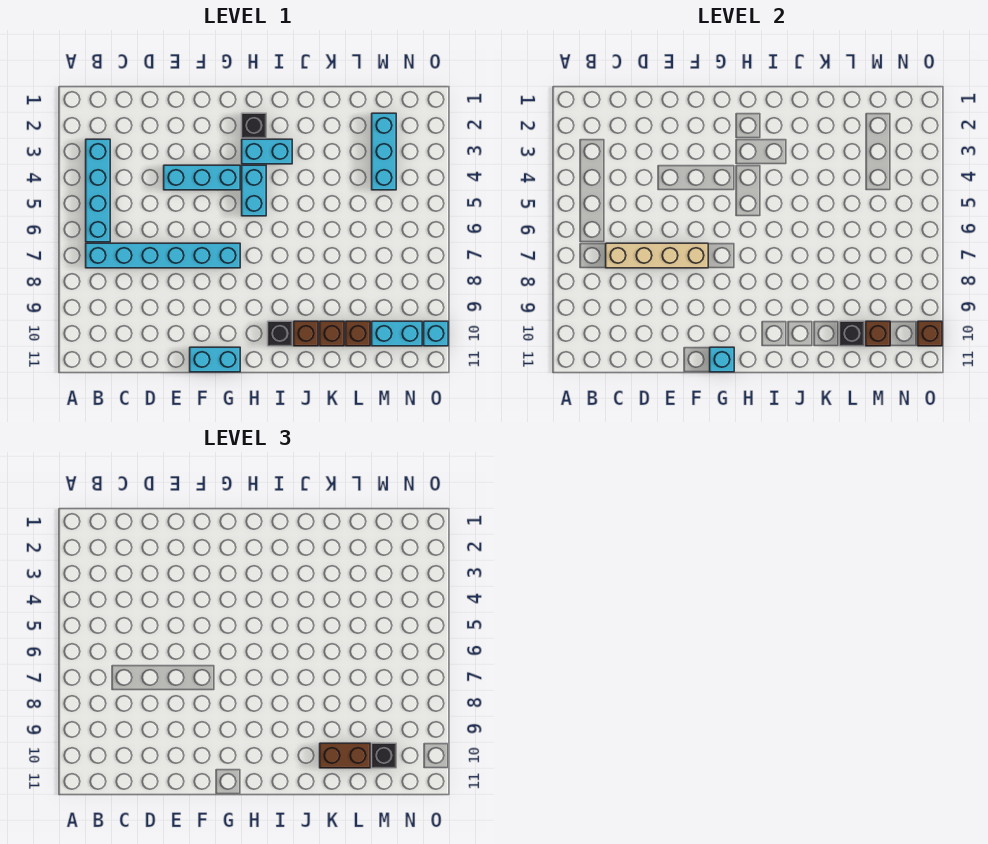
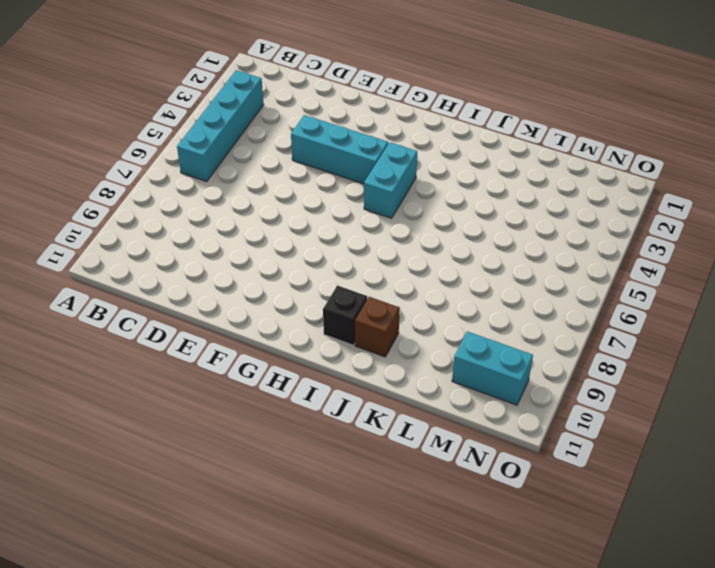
none -> cyan brick B7:G7 level 1
none -> cyan brick F11:G11 level 1
none -> black brick H2 level 1

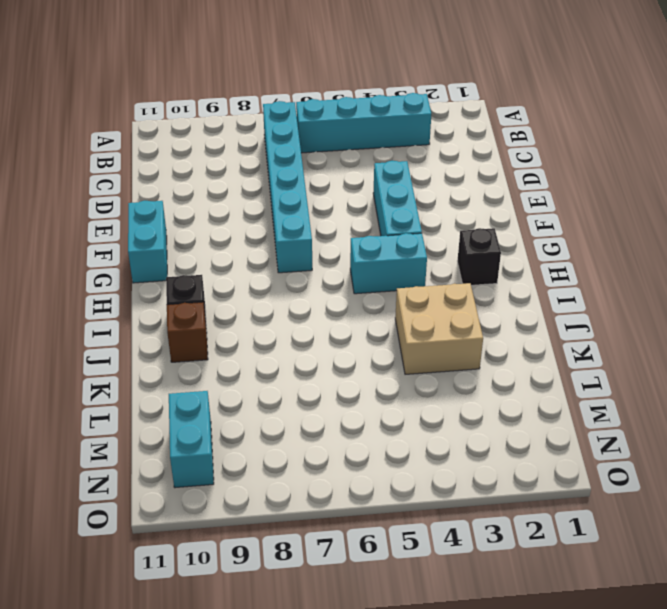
tan brick J3:K4 level 1 -> none
none -> cyan brick H3:I3 level 1
none -> brown brick K10 level 1
none -> brown brick L10 level 1

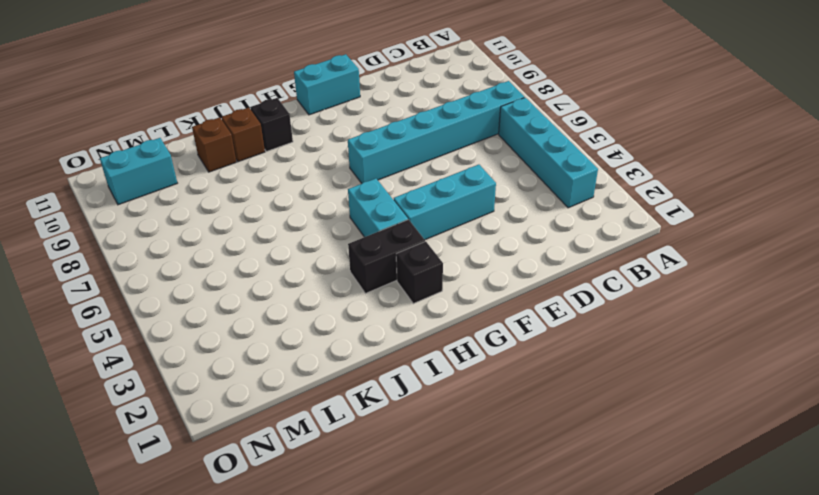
black brick H3:I3 level 1 -> cyan brick H3:I3 level 1
none -> brown brick L10 level 1
none -> cyan brick M2:M4 level 1
none -> cyan brick O10 level 1

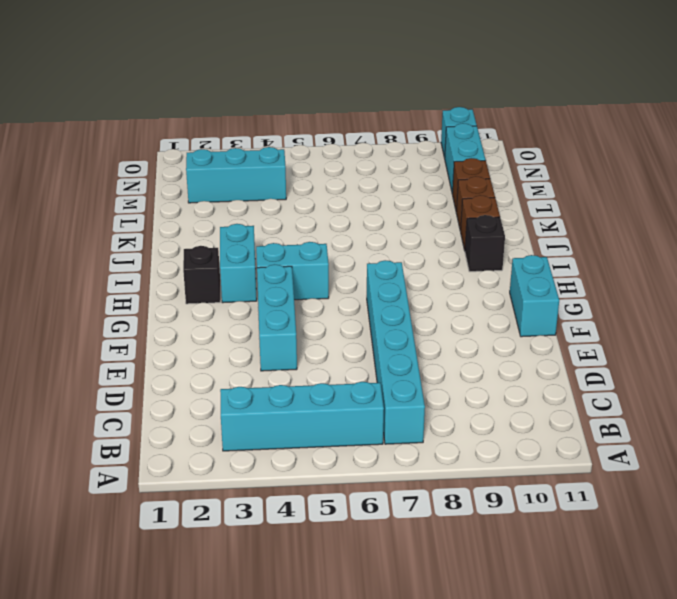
none -> tan brick C7:F7 level 2
none -> cyan brick G11 level 2
none -> black brick L10 level 2

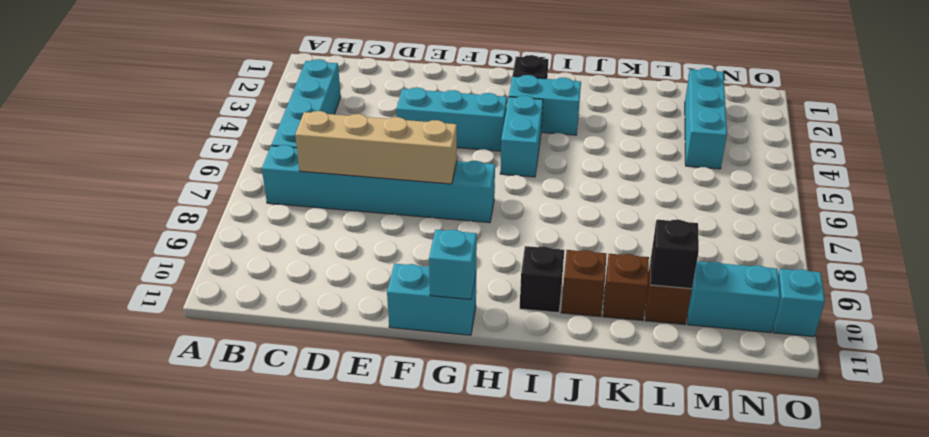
none -> brown brick M10 level 2
none -> brown brick O10 level 2
none -> brown brick K10:L10 level 3

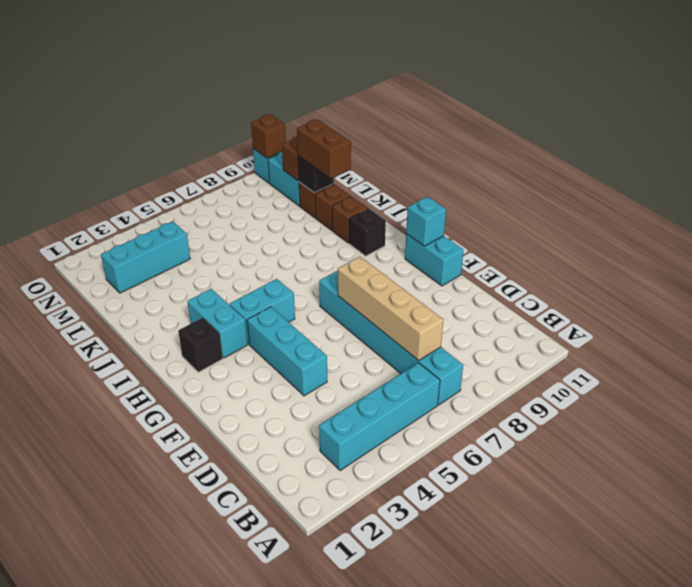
none -> black brick M10 level 3

